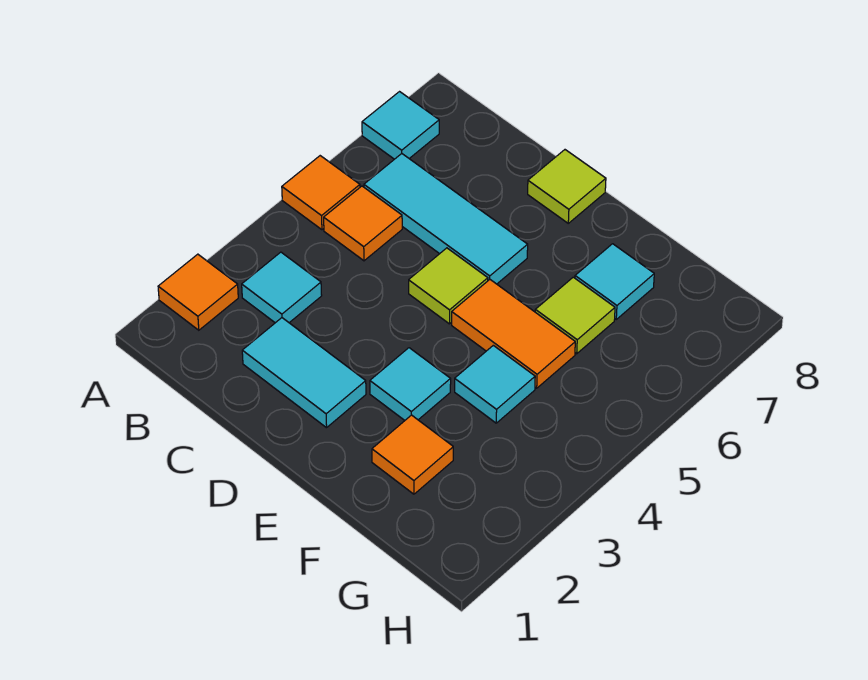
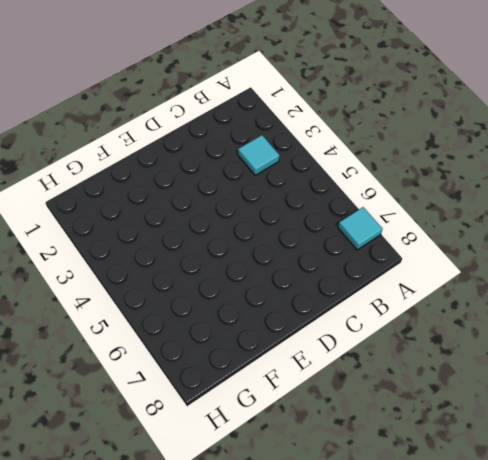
none -> orange tile A2 level 1
none -> orange tile A5 level 1
none -> orange tile B5 level 1

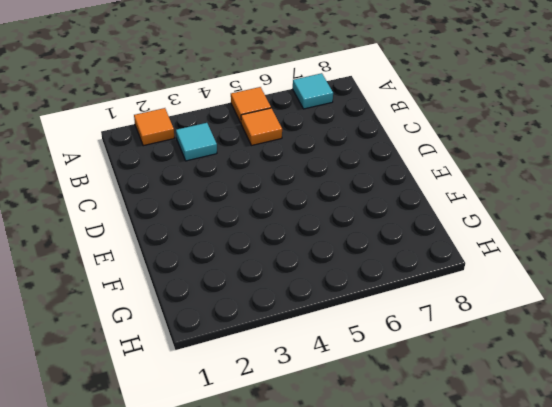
none -> cyan tile B6:D6 level 1
none -> cyan tile C2:D2 level 1
none -> lime tile D5 level 1

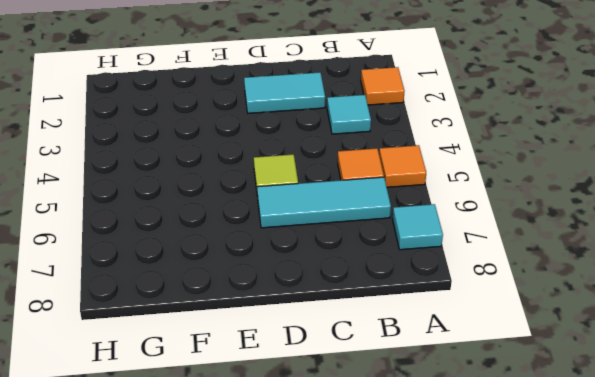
none -> lime tile D8 level 1
none -> cyan tile E3 level 1
none -> orange tile E5:F5 level 1

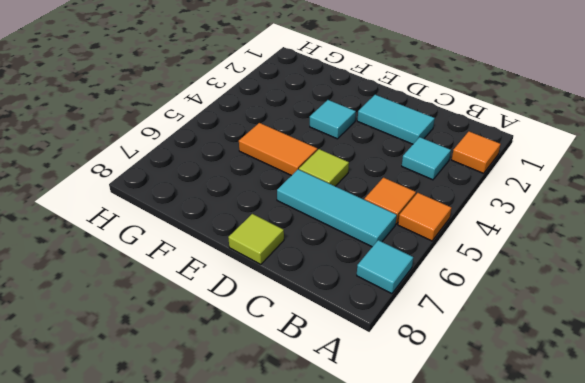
none -> orange tile F2 level 1
none -> cyan tile F4 level 1
none -> lime tile F6 level 1

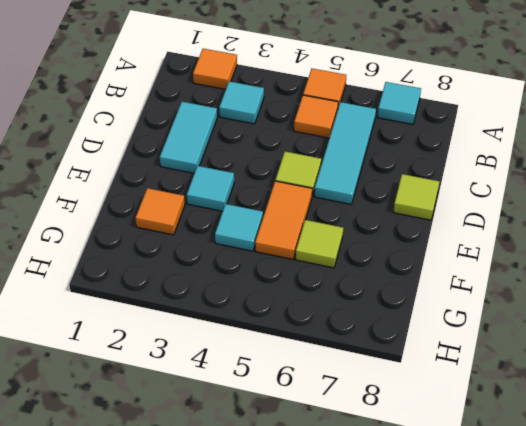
none -> cyan tile F7 level 1

